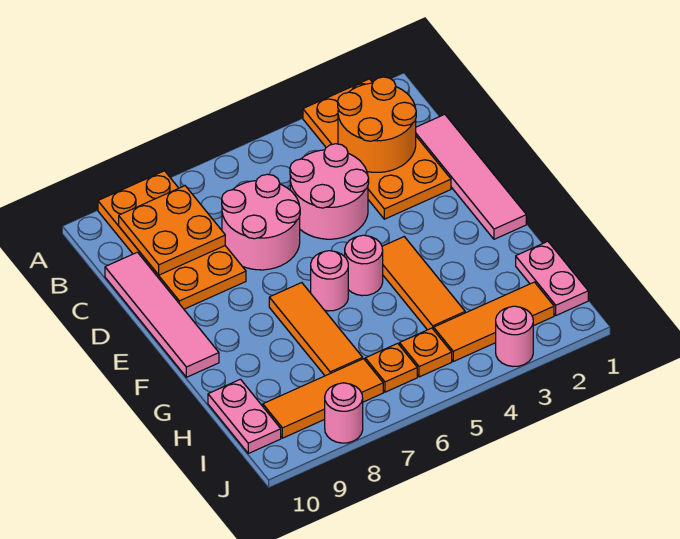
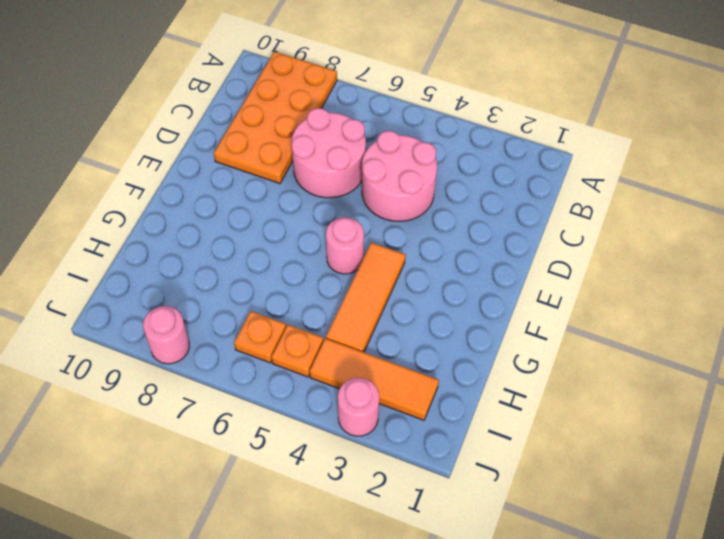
none -> orange plate A2:D3 level 1
none -> pink tile C1:F1 level 1
none -> pink tile C10:F10 level 1

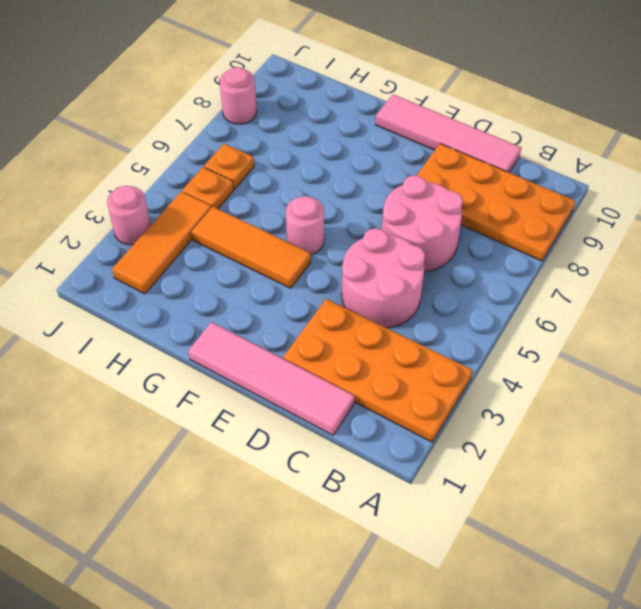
none -> pink round brick F6 level 1
none -> orange tile F7:H7 level 1
none -> pink plate H1:I1 level 1

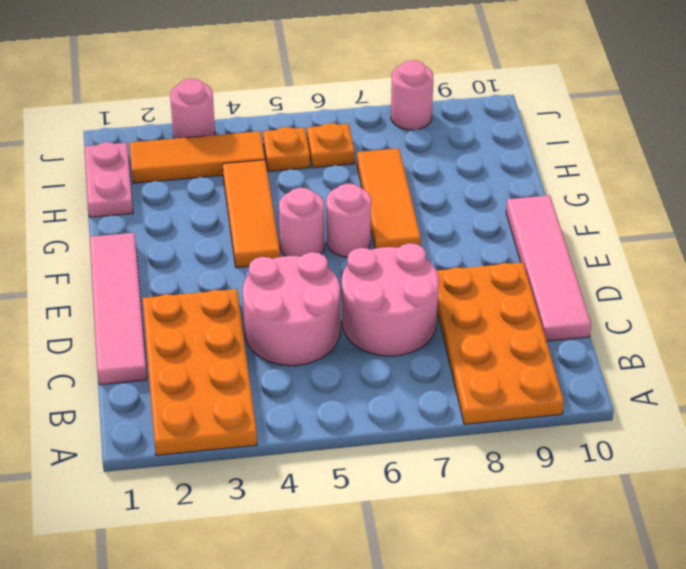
none -> pink plate H10:I10 level 1
none -> orange tile I7:I9 level 1
none -> orange round brick B2:C3 level 2

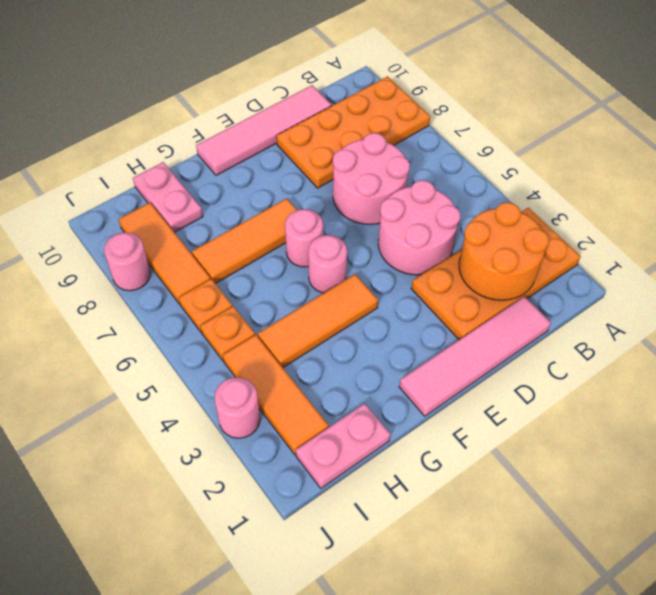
pink plate H9:H10 level 1 -> pink plate H10:I10 level 1
none -> orange plate B8:C9 level 2

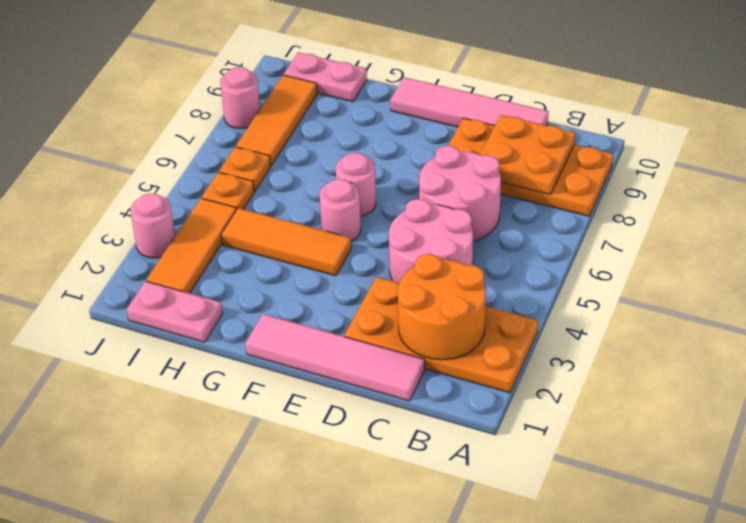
none -> orange tile F7:H7 level 1

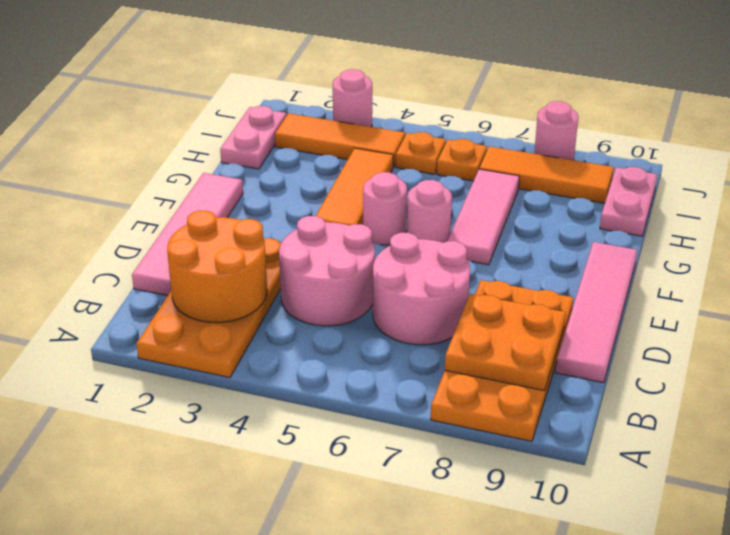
pink tile F7:H7 level 1 -> orange tile F7:H7 level 1

